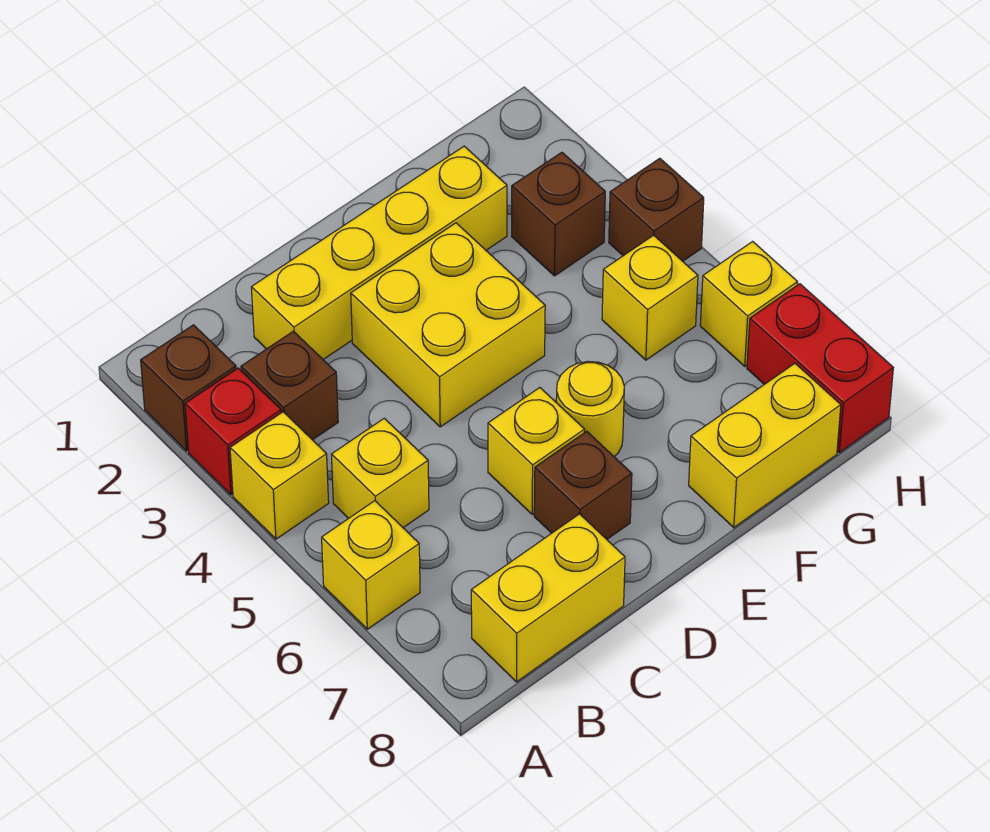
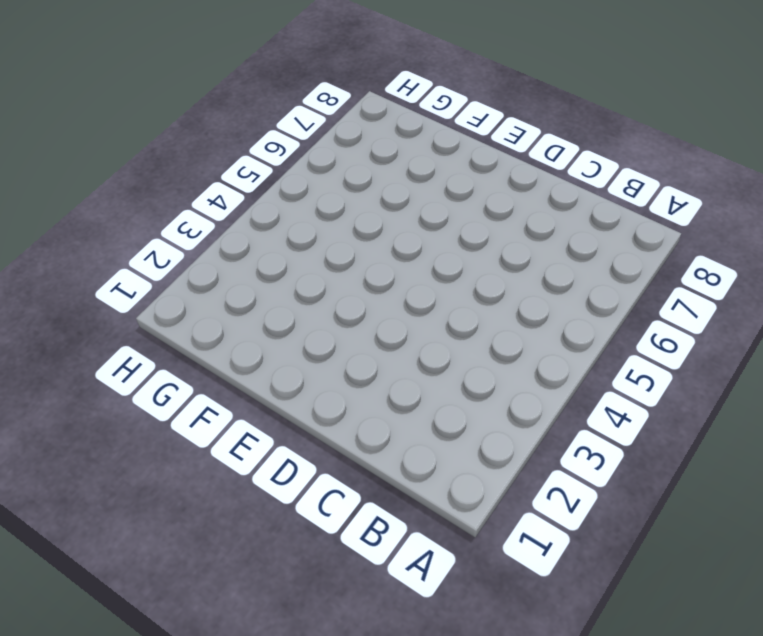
none -> brown brick A2 level 1
none -> red brick A3 level 1
none -> yellow brick A4 level 1

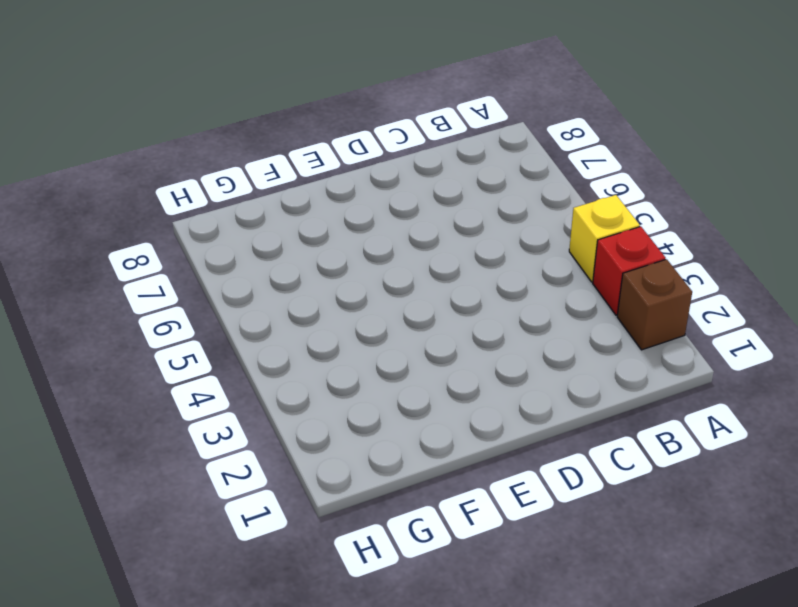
none -> yellow brick A6 level 1
none -> brown brick B3 level 1
none -> yellow brick B5 level 1

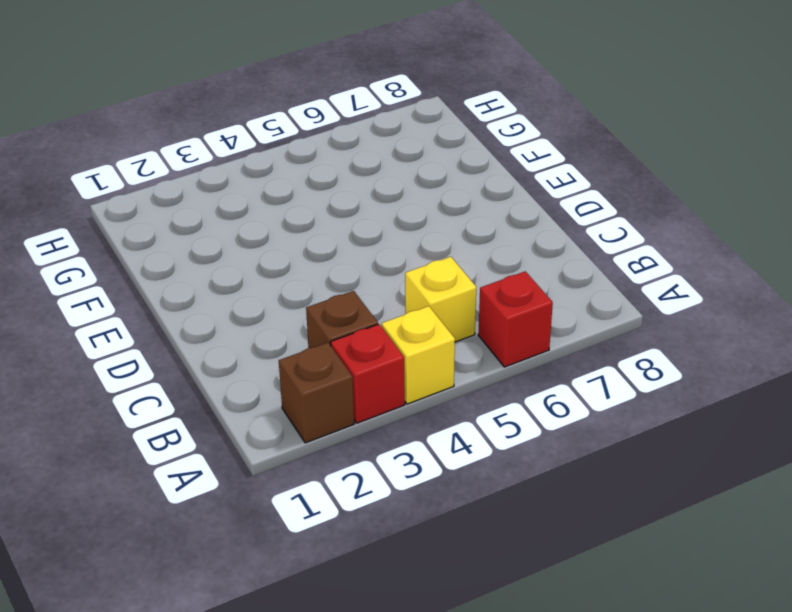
red brick A6 level 1 -> yellow brick A6 level 1
none -> yellow brick B8:C8 level 1
none -> yellow brick C2:F2 level 1
none -> yellow brick D3:E4 level 1

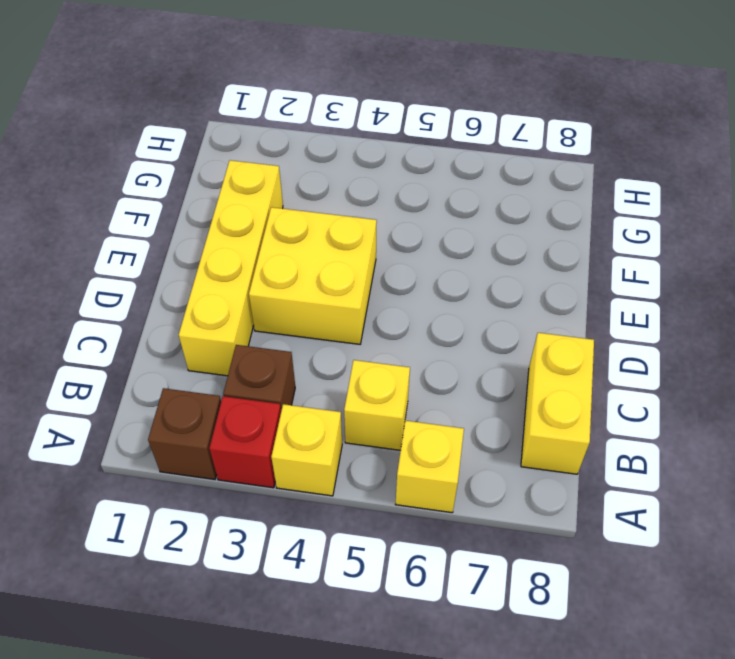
none -> yellow brick D6 level 1
none -> brown brick D7 level 1
none -> yellow round brick E6 level 1

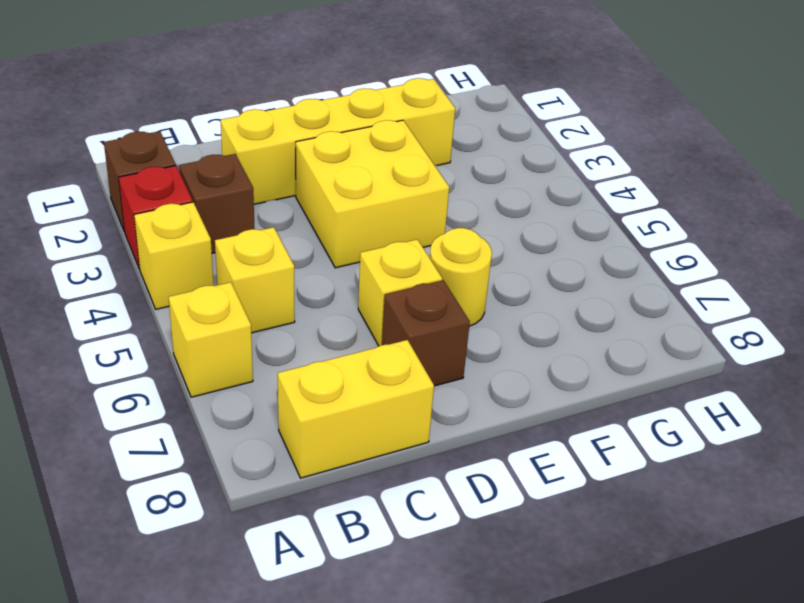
none -> yellow brick F8:G8 level 1
none -> brown brick G3 level 1
none -> yellow brick G5 level 1

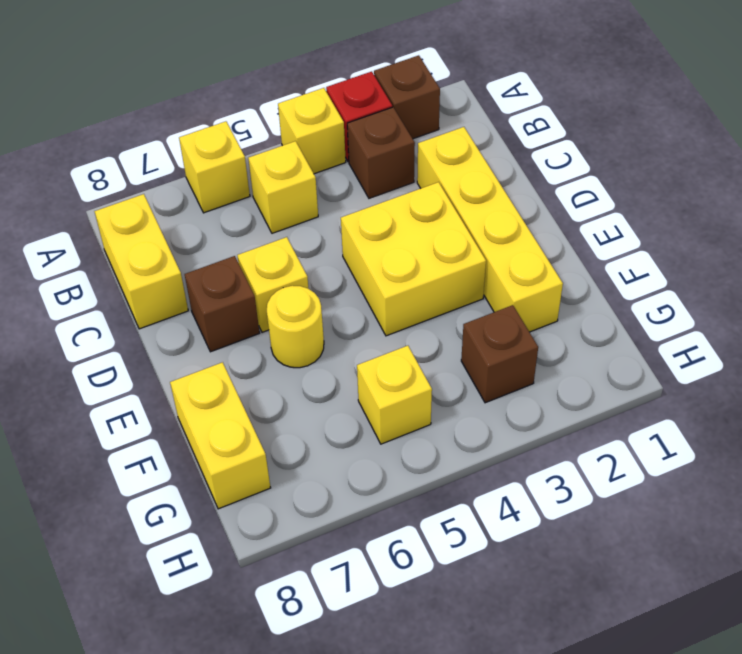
none -> brown brick H4 level 1
none -> yellow brick H6 level 1
none -> red brick H7:H8 level 1

